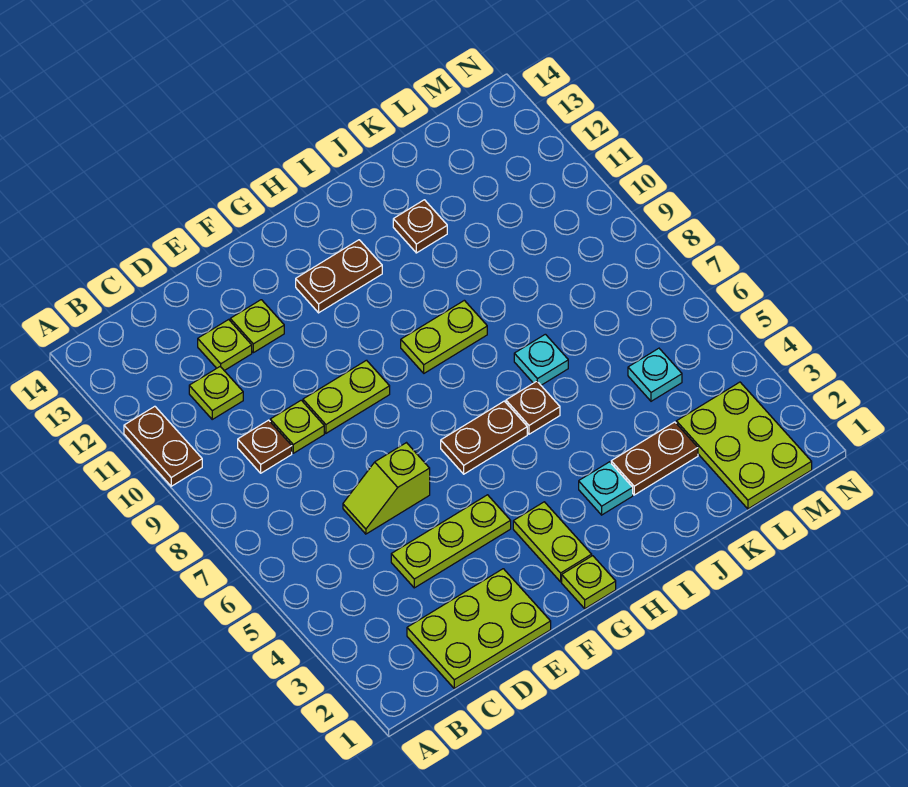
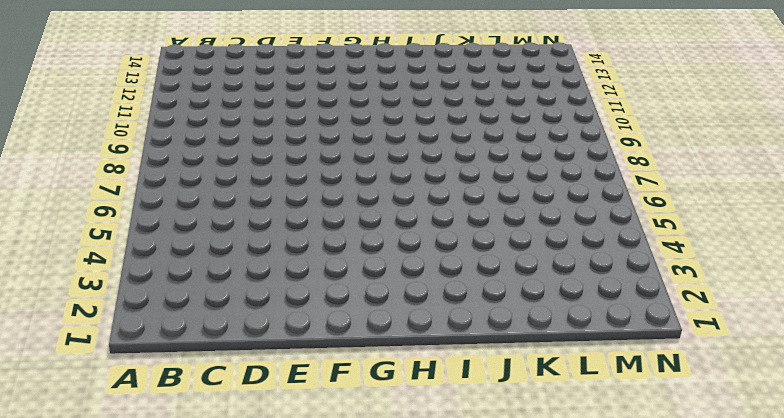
none -> brown plate A10:A11 level 1
none -> lime plate C1:E2 level 1
none -> brown plate C9 level 1

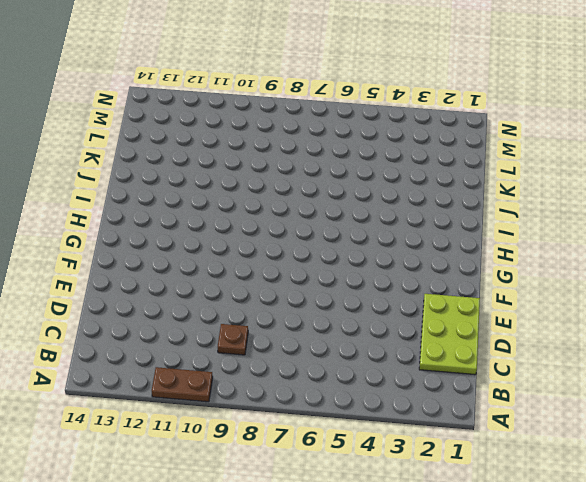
none -> lime plate C11 level 1
none -> lime plate D4:F4 level 1
none -> lime slope D6:E6 level 1 top E

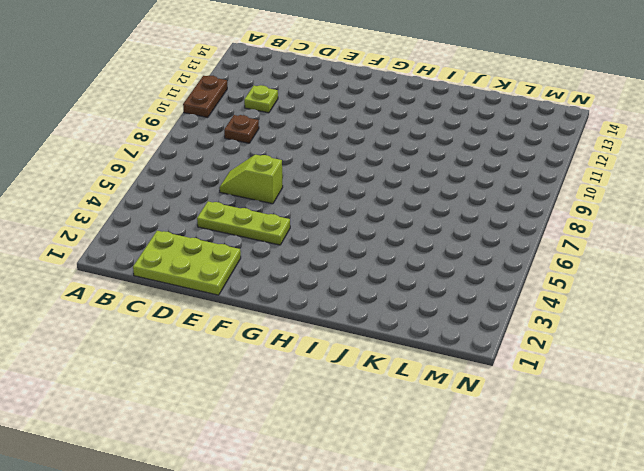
none -> lime plate D9 level 1
none -> lime plate D12 level 1
none -> lime plate E9:F9 level 1

